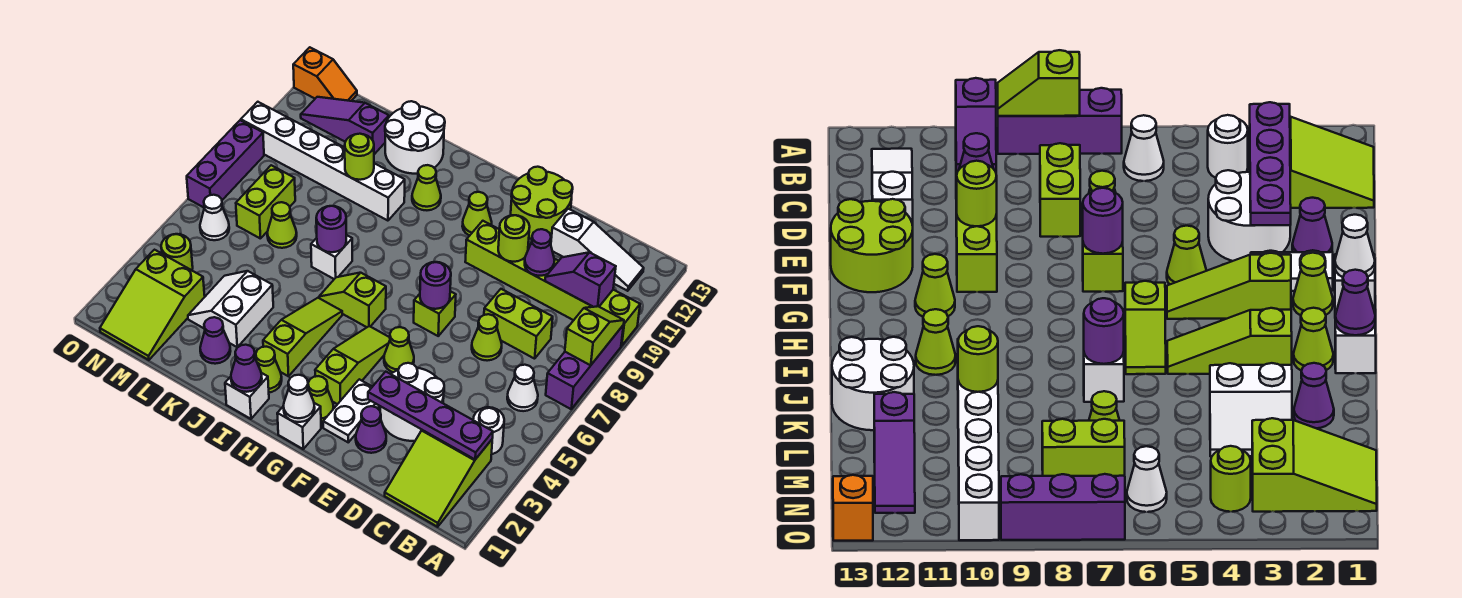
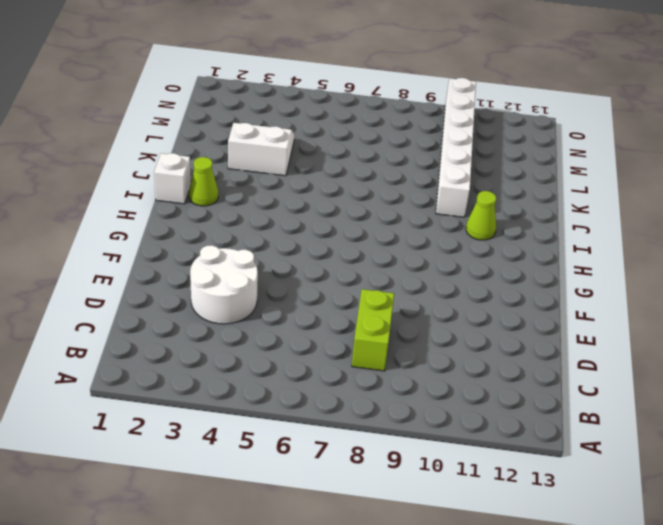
none -> purple brick A7:A9 level 1
none -> lime brick A10:F10 level 1
none -> lime slope B1:C3 level 1 top 3
none -> white round brick B4 level 1

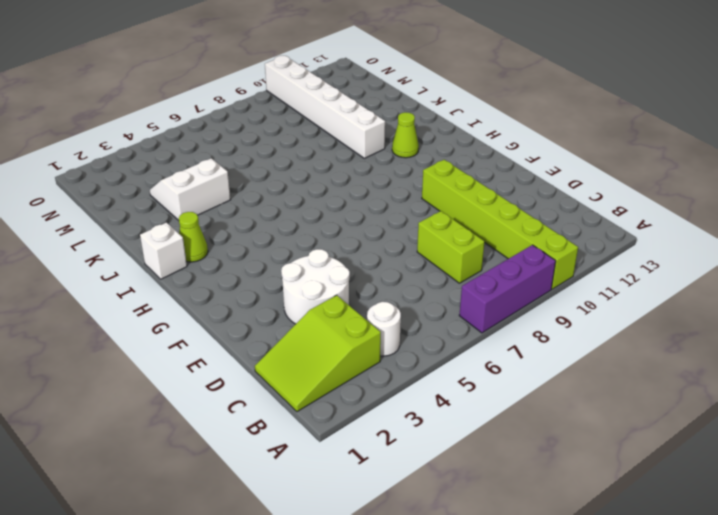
none -> white cone B6 level 1
none -> white slope B12:D12 level 1 top D
none -> lime cone D7 level 1
none -> purple cone E2 level 1

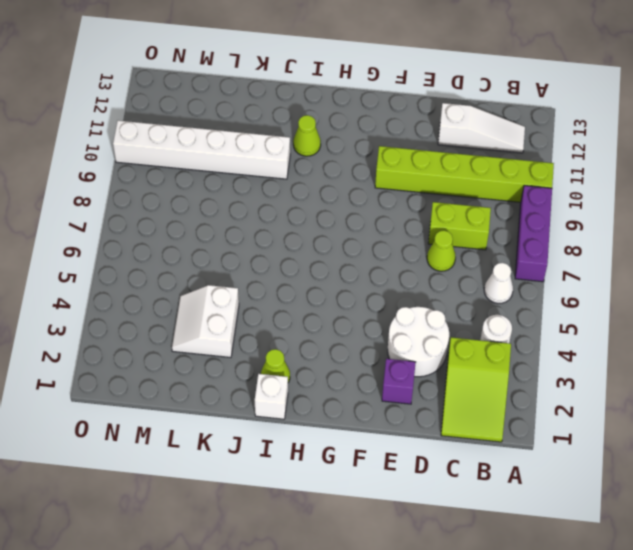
purple brick E2 level 1 -> purple cone E2 level 1
none -> lime round brick E12:F13 level 1
none -> white plate F2:F3 level 1
none -> lime cone F5 level 1
none -> lime brick F7 level 1

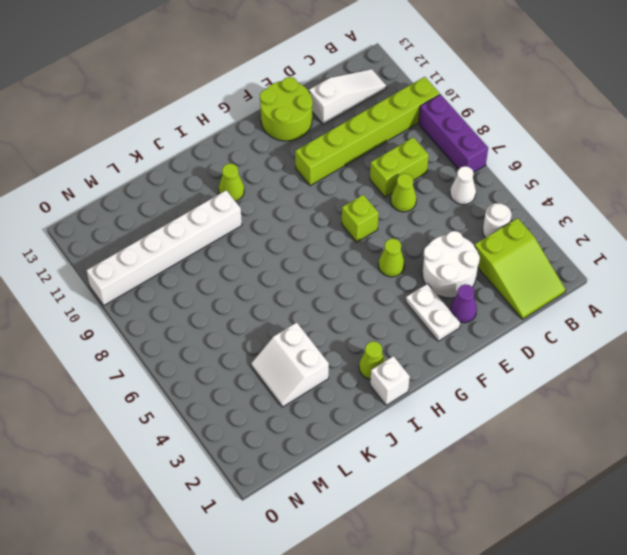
none -> white brick G1 level 1
none -> lime cone G2 level 1
none -> lime slope G3:G5 level 1 top 3
none -> lime cone G11 level 1

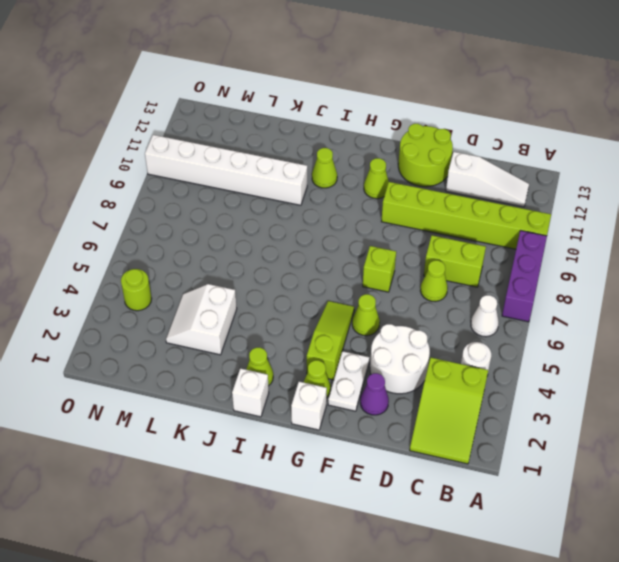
none -> lime slope H6:I6 level 1 top H
none -> lime slope I3:I5 level 1 top 3
none -> white brick J7 level 1
none -> white round brick J12:K13 level 1

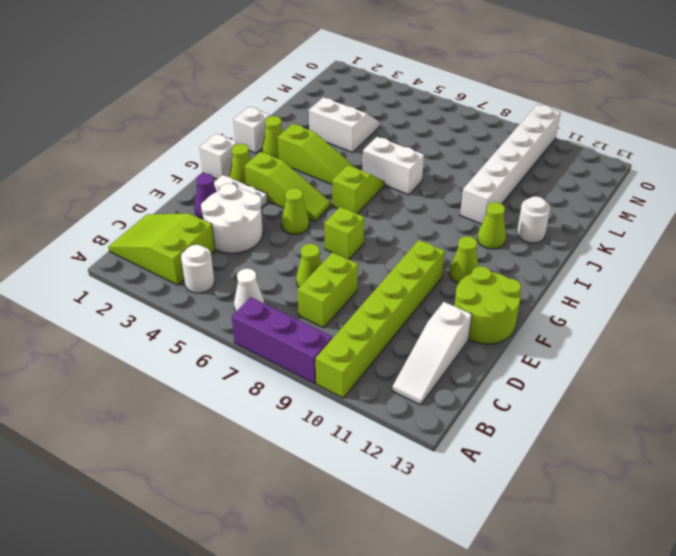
white brick J6:J7 level 1 -> white brick J7 level 1
white round brick J12 level 1 -> white round brick J12:K13 level 1
none -> purple cone K2 level 1
none -> lime cone L7 level 1
none -> purple slope L12:N12 level 1 top L
none -> lime slope M1:N3 level 1 top 3

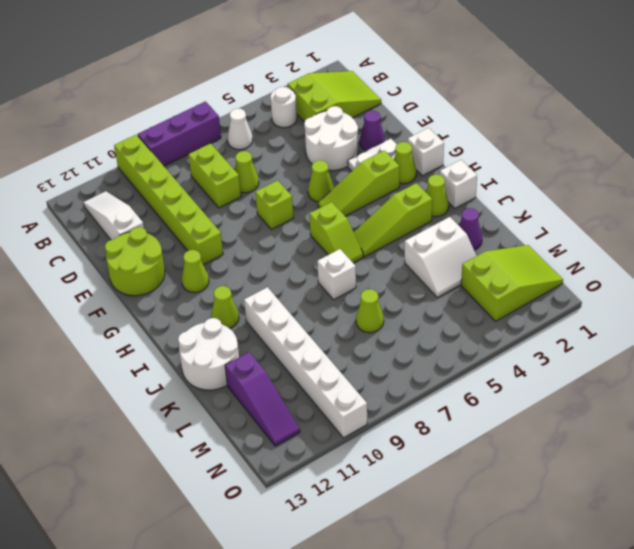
none -> lime brick M7:M8 level 1
none -> lime round brick N4 level 1
none -> white cone N6 level 1
none -> orange slope N13:O13 level 1 top O

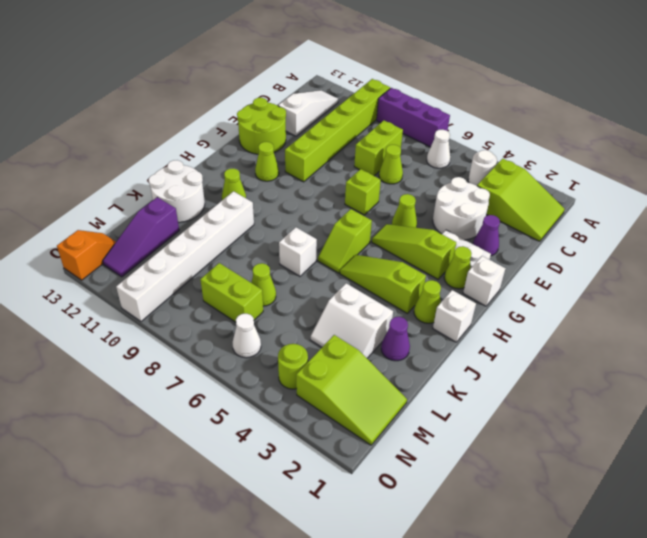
none -> purple brick O7:O9 level 1
none -> lime slope A8:A9 level 2 top 8
none -> purple plate B3:E3 level 2
none -> purple slope B10:C10 level 2 top B

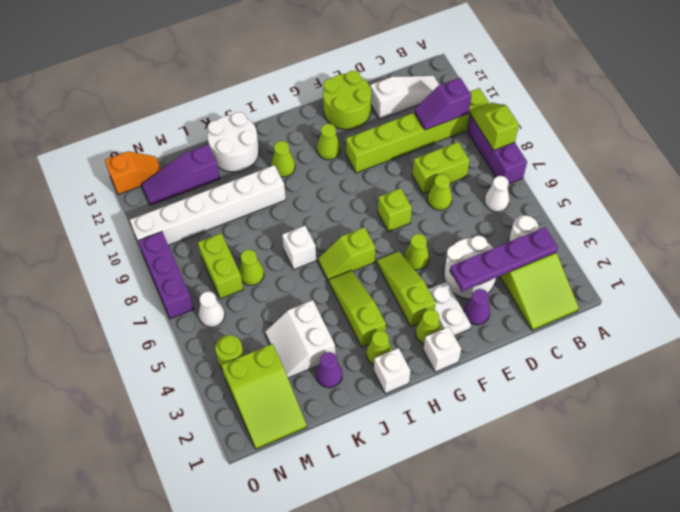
none -> purple cone D10 level 2
none -> lime round brick E10 level 2
none -> purple round brick F7 level 2
none -> white cone G1 level 2

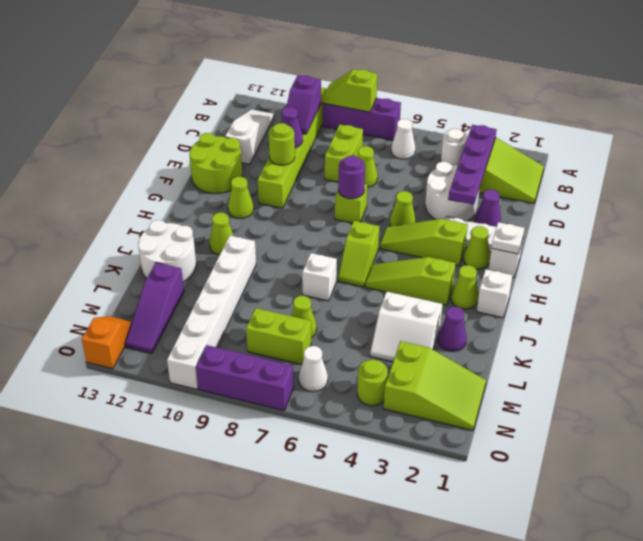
white plate G1 level 2 -> white cone G1 level 2
none -> purple cone I1 level 2
none -> purple round brick J7 level 2
none -> lime round brick K10 level 2

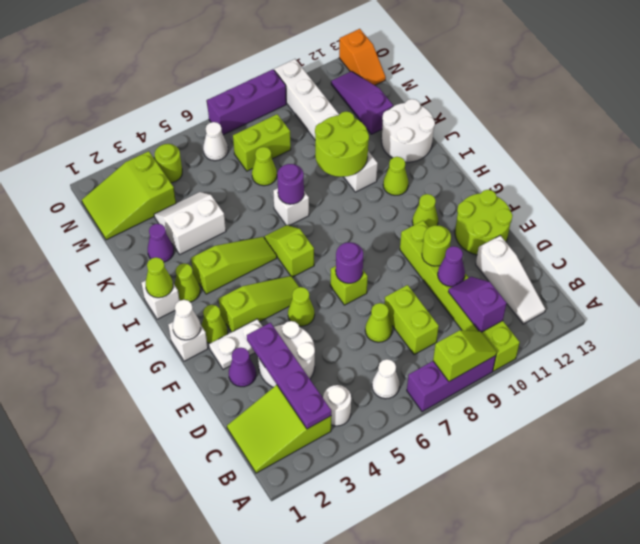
lime cone I1 level 2 -> purple cone I1 level 2
lime round brick J9:K10 level 2 -> lime round brick K10 level 2

